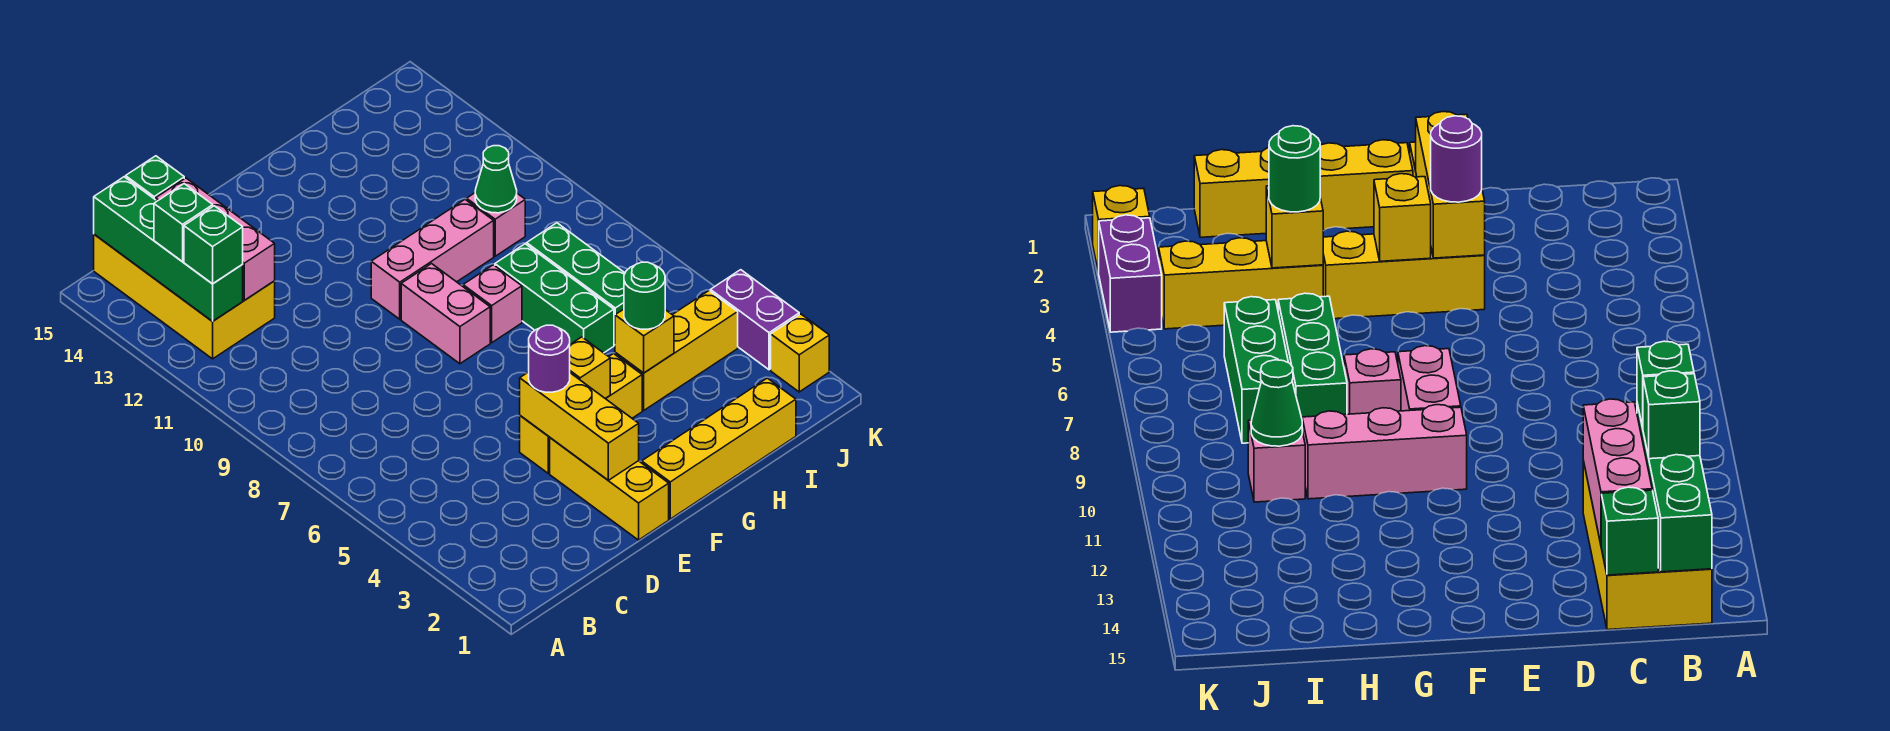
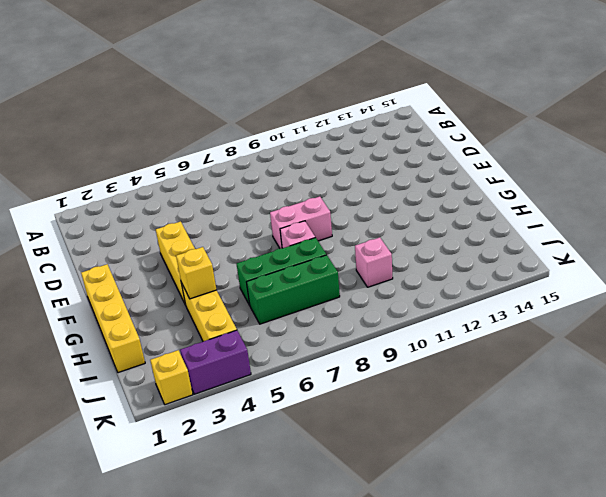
none -> yellow brick B12:C15 level 1
none -> yellow brick E1:E3 level 1
none -> pink brick F10:H10 level 1

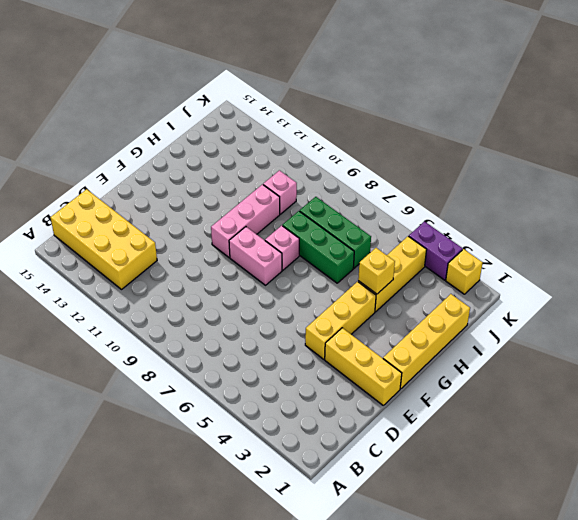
none -> green brick B12:B15 level 2
none -> pink brick C12:C14 level 2
none -> green brick C15 level 2

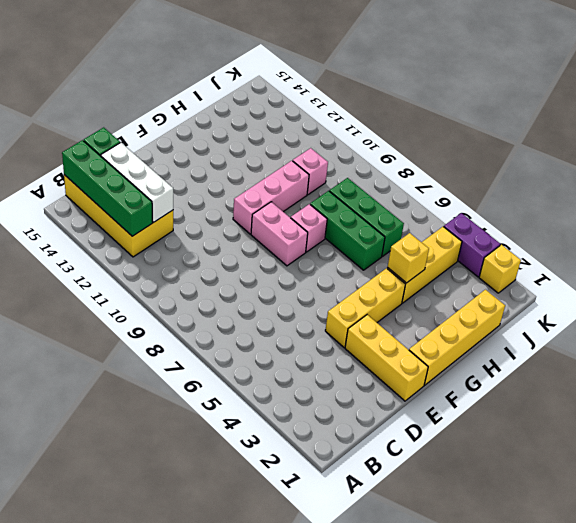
white brick C12:C14 level 2 -> pink brick C12:C14 level 2
none -> yellow brick E2:E4 level 2
none -> yellow brick F4 level 2
none -> green cone I10 level 2

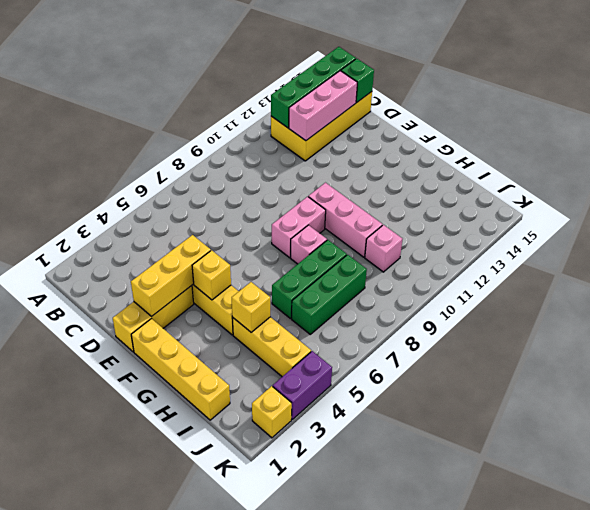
none -> green cone I10 level 2
none -> green brick B12 level 3
none -> green brick B13 level 3

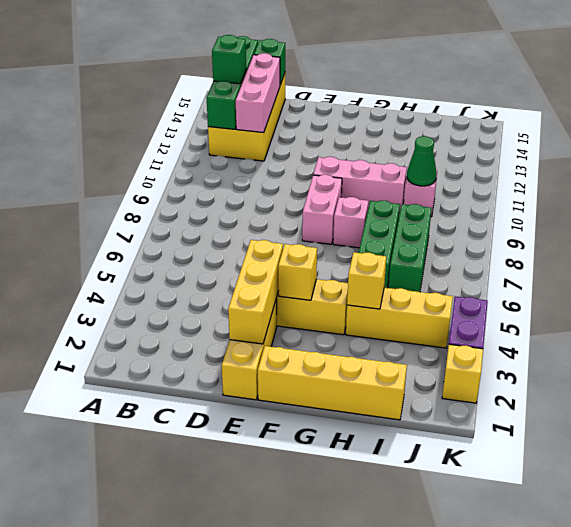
none -> green brick B12 level 3
none -> purple round brick E4 level 3
none -> green round brick H4 level 3

